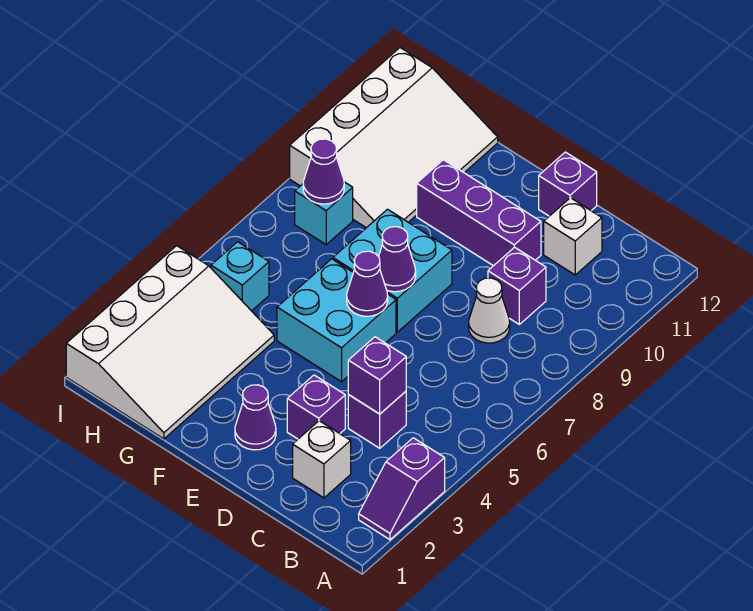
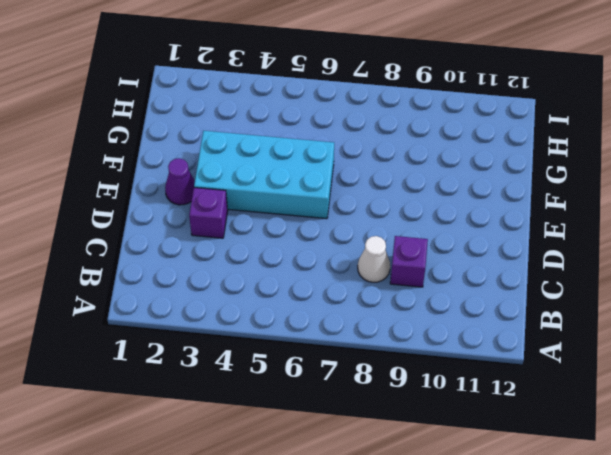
cyan brick E3:F6 level 1 -> cyan brick E5:F6 level 1
none -> purple slope A2:A3 level 1 top 3
none -> white brick C2 level 1
none -> purple brick C4 level 1

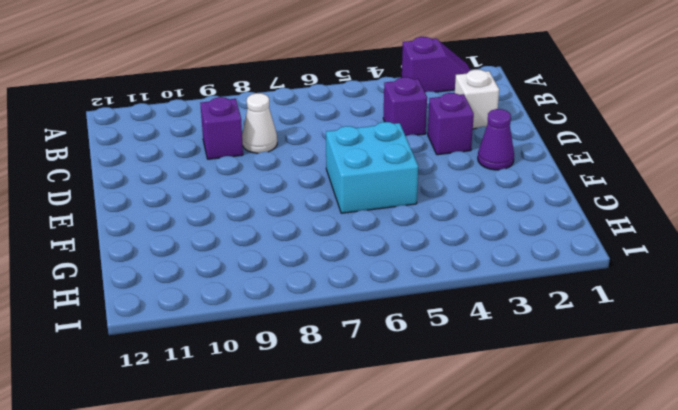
none -> white brick C11 level 1
none -> purple brick D10:F10 level 1
none -> purple brick D12 level 1

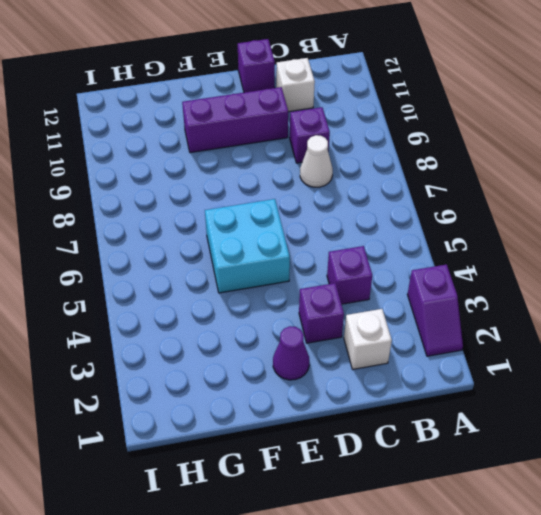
none -> cyan brick E7:F8 level 1
none -> white slope G1:I4 level 1 top I
none -> white slope G9:I12 level 1 top I

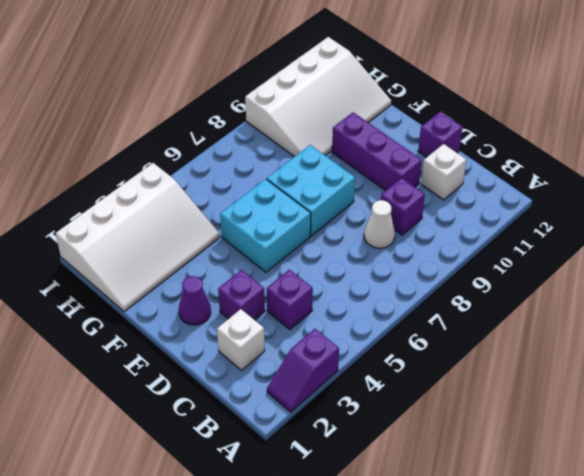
none -> cyan brick H5 level 1
none -> cyan brick H8 level 1
none -> purple brick C4 level 2

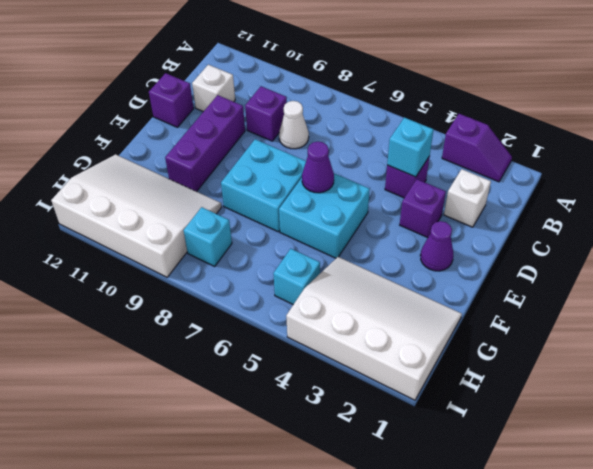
cyan brick C4 level 2 -> purple brick C4 level 2
none -> purple cone E7 level 2
none -> purple cone H8 level 2

